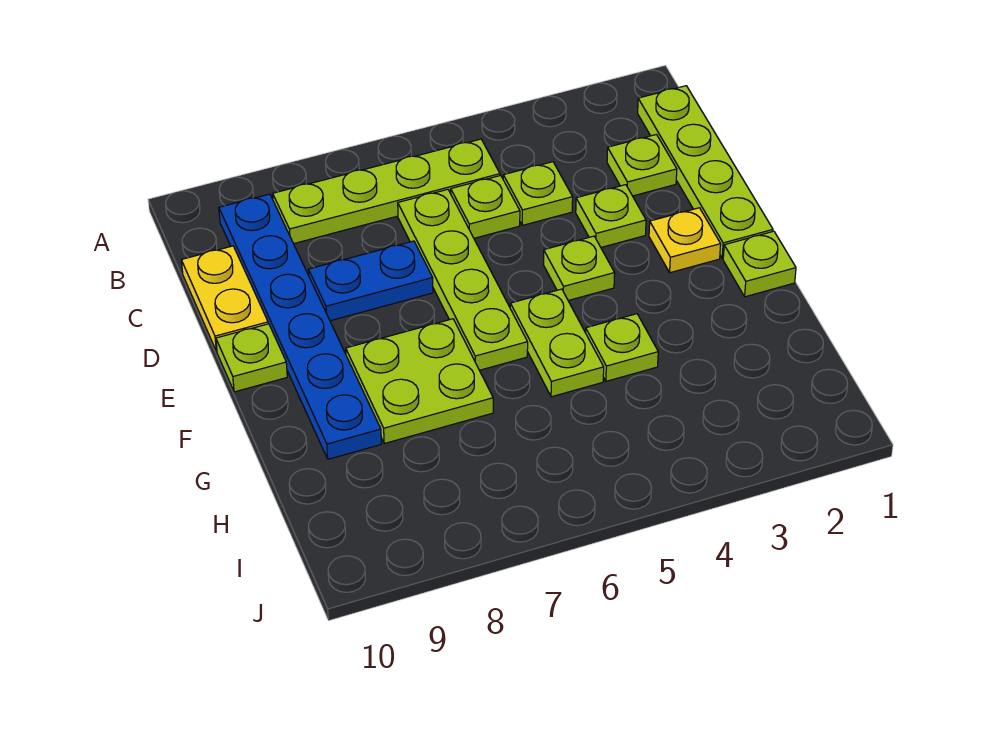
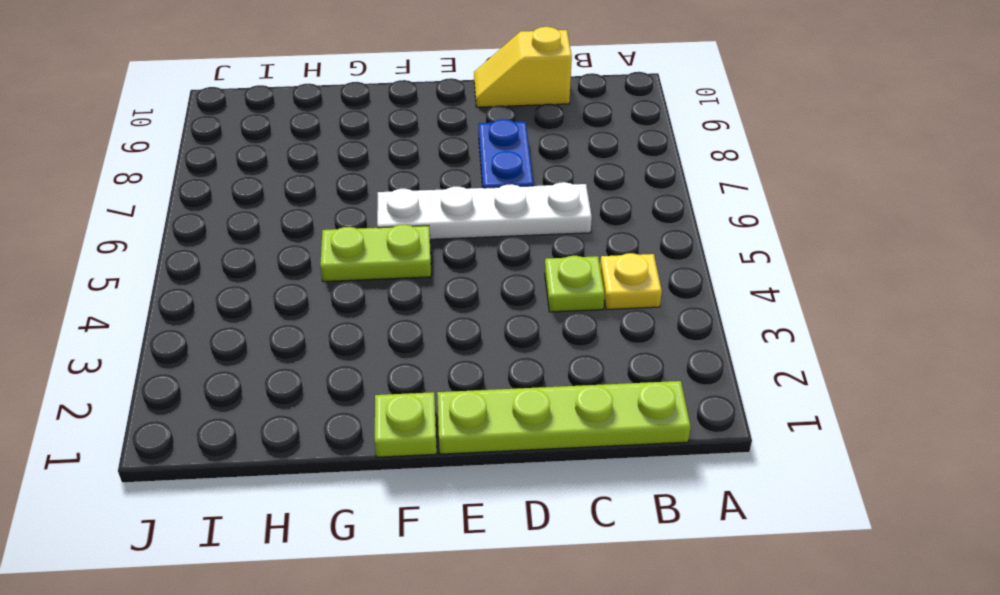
yellow plate B4 level 1 -> yellow plate E2 level 1
white plate C6:F6 level 1 -> lime plate C6:F6 level 1
yellow slope C10:D10 level 1 top C -> yellow plate C10:D10 level 1
none -> lime plate B5:B8 level 1
none -> blue plate B9:G9 level 1
none -> lime plate C2 level 1

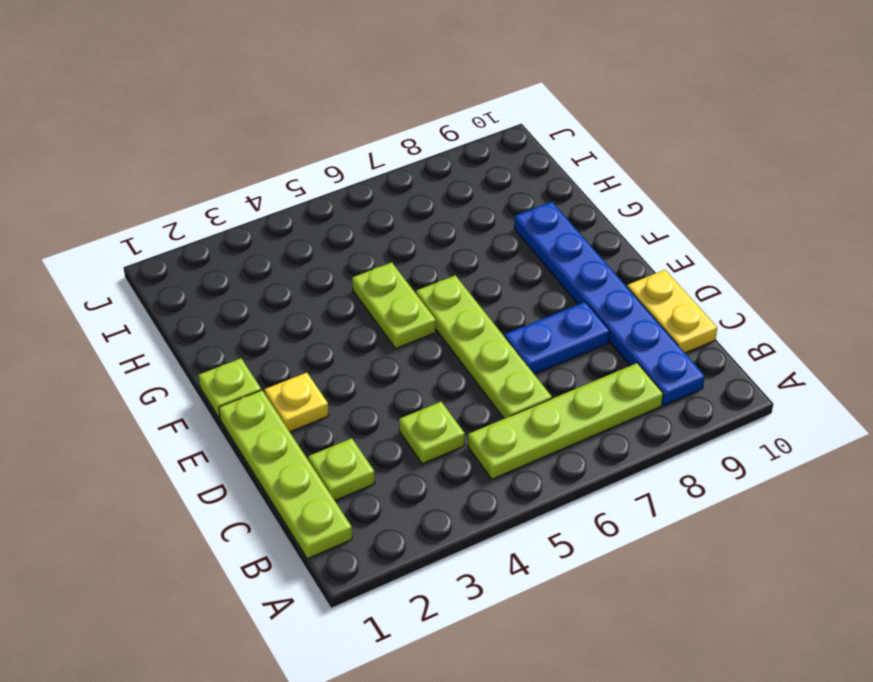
none -> lime plate C5 level 1
none -> lime plate D3 level 1
none -> lime plate E4 level 1

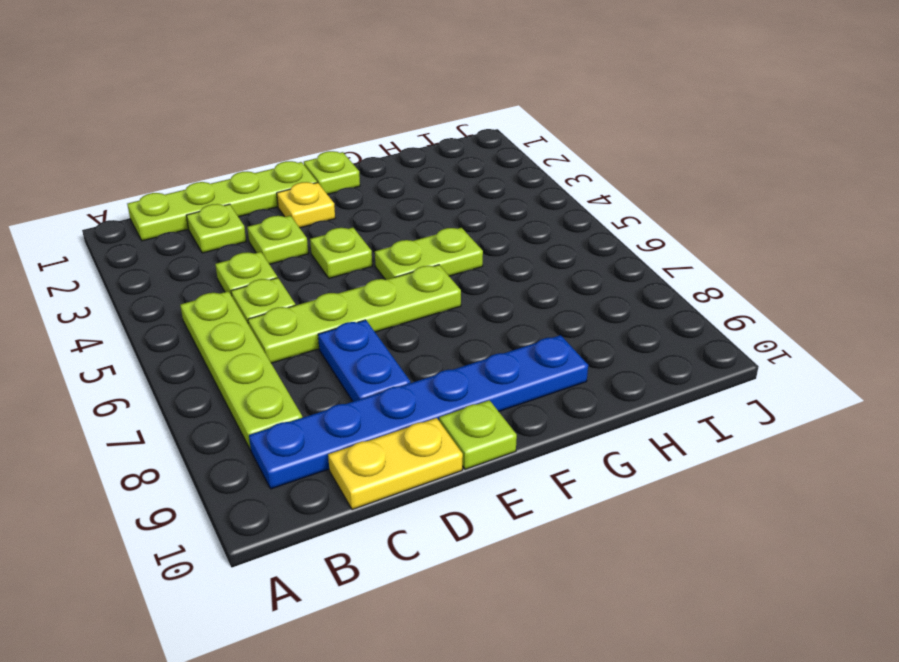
none -> lime plate F7:G8 level 1
none -> lime plate G4 level 1

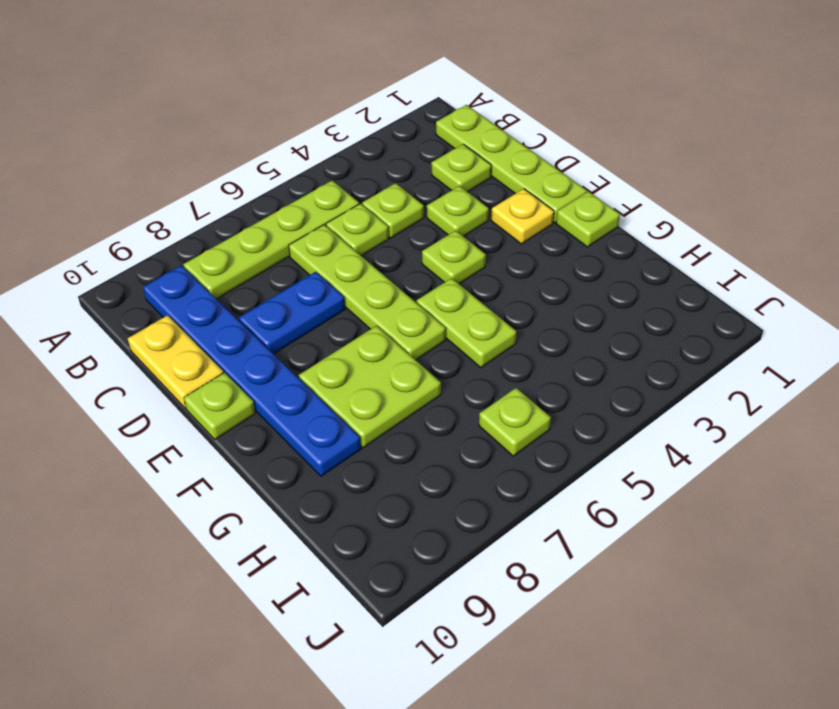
lime plate I6 level 1 -> lime plate G4 level 1

